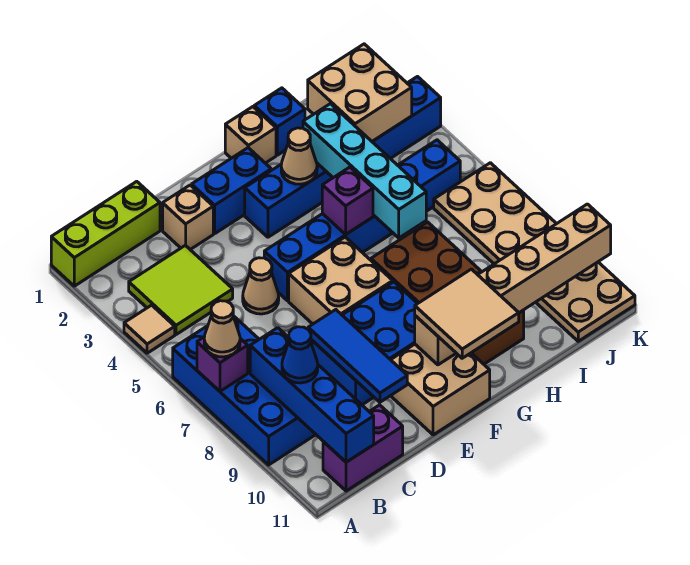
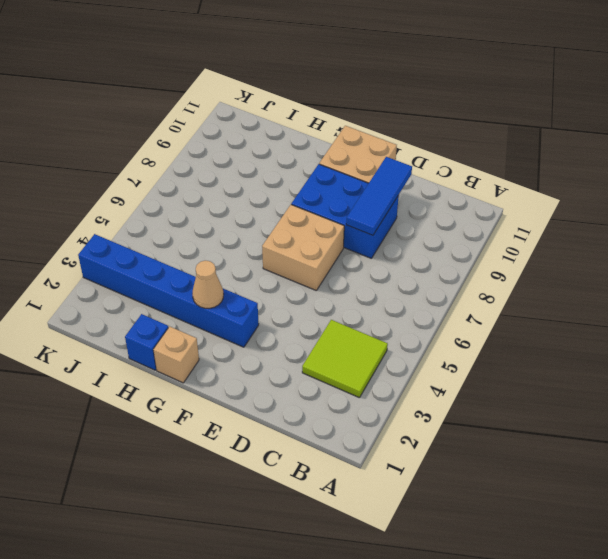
none -> lime brick A1:C1 level 1
none -> tan tile A4 level 1
none -> blue brick A6:B9 level 1

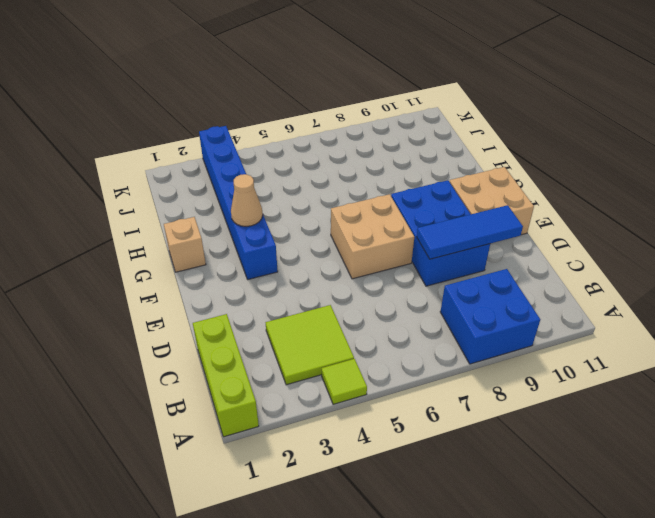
lime tile A4 level 1 -> tan tile A4 level 1
blue brick A8:B9 level 1 -> blue brick A6:B9 level 1
none -> purple brick B11:C11 level 1
none -> tan brick D2 level 1
none -> tan cone D5 level 1

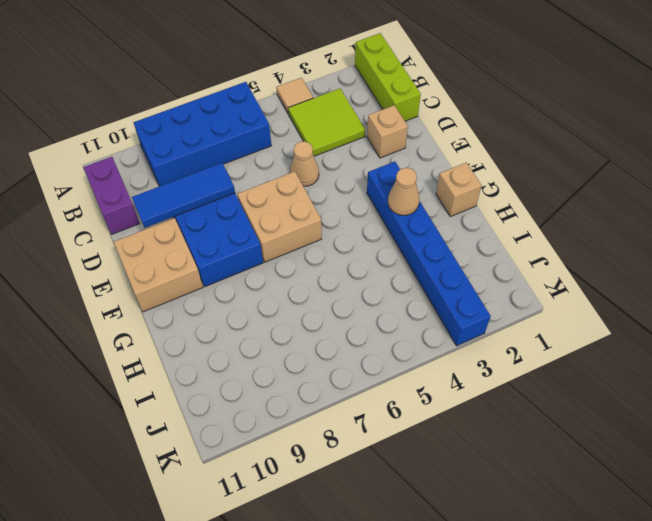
none -> blue brick E2:F2 level 1
none -> blue brick E5:J5 level 1
none -> brown brick G7:H10 level 1

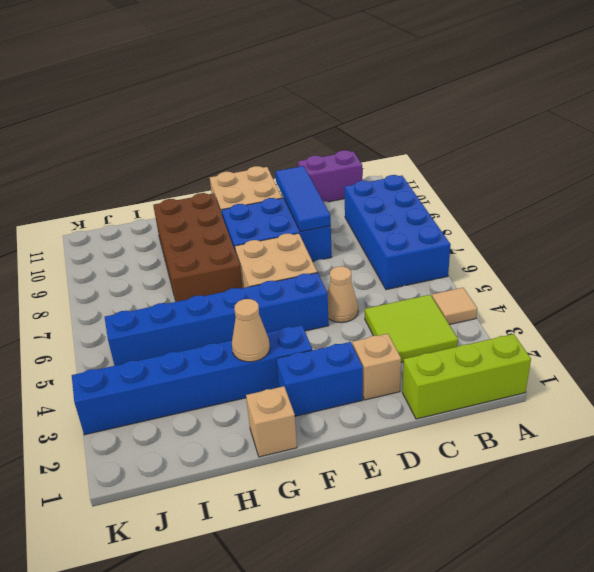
none -> blue brick H1 level 1
none -> tan plate J6:K11 level 1
none -> purple brick A7 level 2

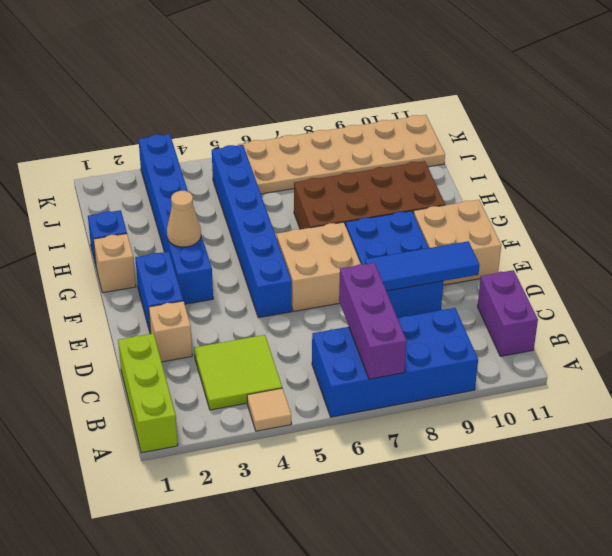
purple brick A7:C7 level 2 -> purple brick A7 level 2
none -> tan cone D5 level 1
none -> blue brick B8:B11 level 2
none -> tan brick F10:K10 level 2

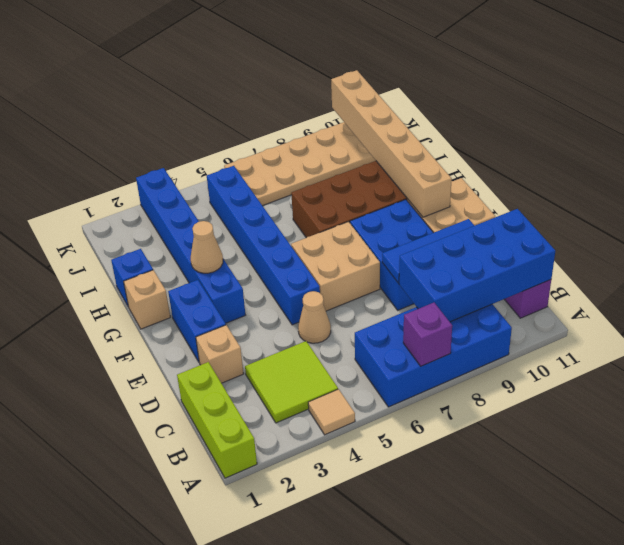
blue brick B8:C11 level 2 -> blue brick B8:B11 level 2
none -> purple brick G5 level 2
none -> cyan brick H3:H6 level 2
none -> tan brick I2:J3 level 2

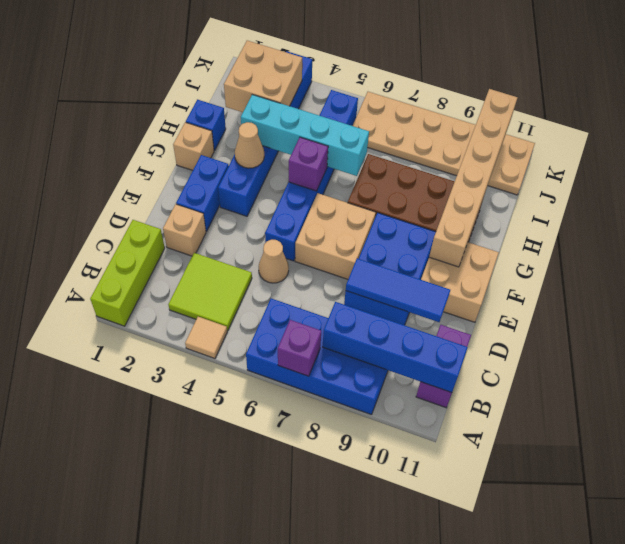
none -> tan cone A7 level 3
none -> blue cone B9 level 3
none -> tan tile F10:G11 level 3

